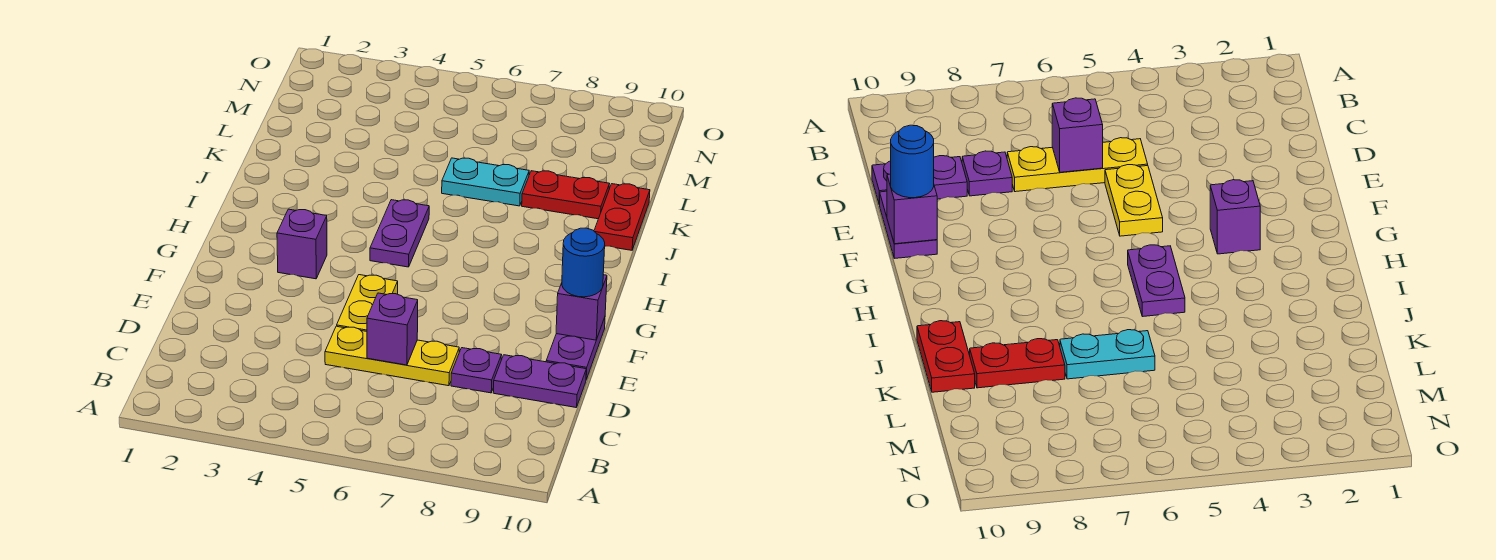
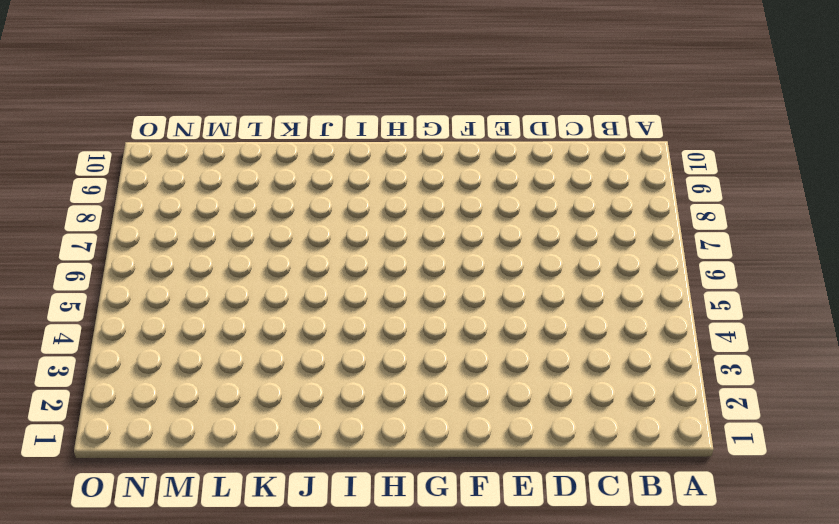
none -> yellow plate D5:D7 level 1
none -> purple plate D8 level 1
none -> purple plate D9:D10 level 1

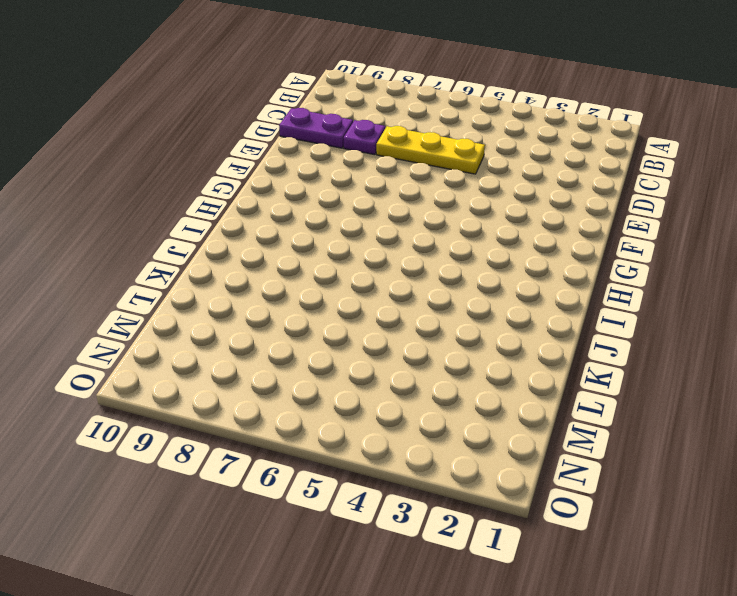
none -> yellow plate E5:F5 level 1
none -> purple plate E10:F10 level 1
none -> purple brick G3 level 1

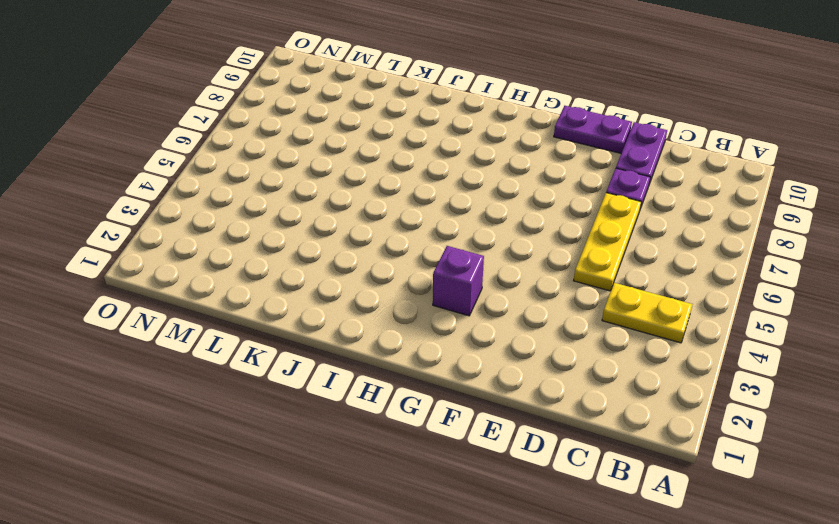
yellow plate B4:C4 level 1 -> yellow plate E5:F5 level 1
none -> purple plate H5:I5 level 1
none -> red plate J10:K10 level 1
none -> cyan plate K6:K7 level 1

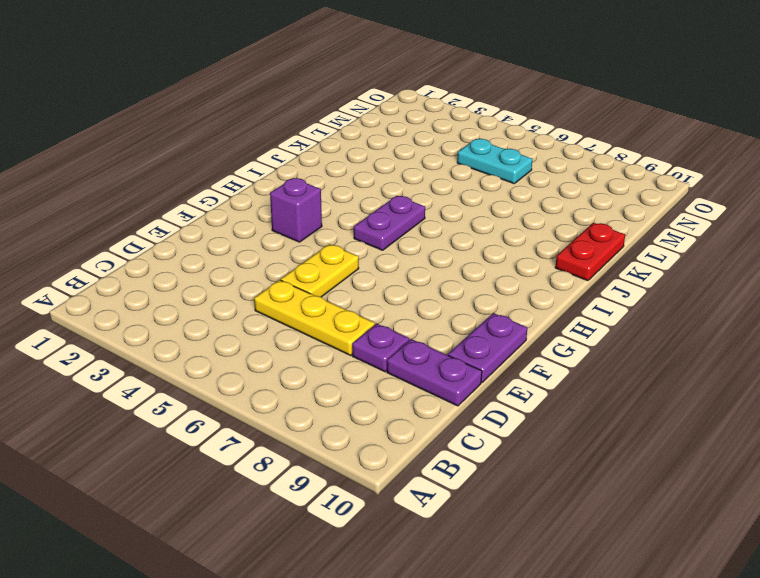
cyan plate M5:M6 level 1 -> cyan plate K6:K7 level 1
none -> red plate K8:K9 level 1
none -> purple brick D6 level 2
none -> purple brick F10 level 2

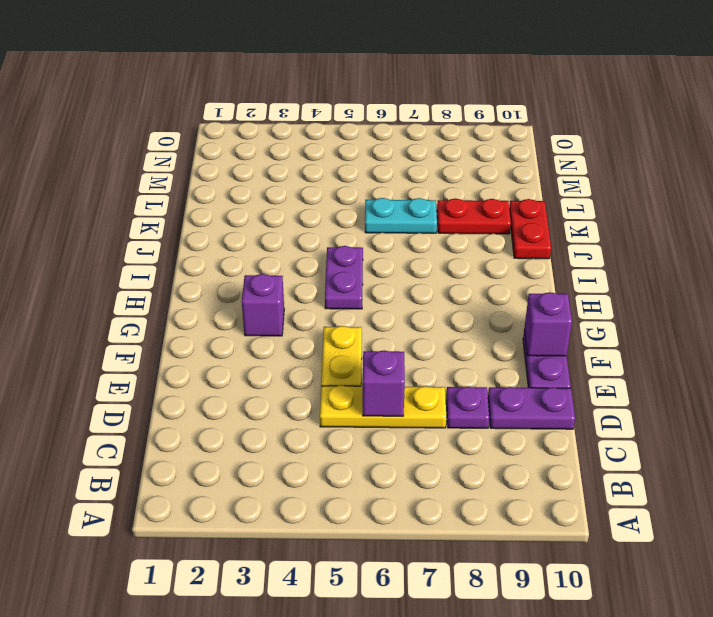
none -> blue round brick F10 level 3

